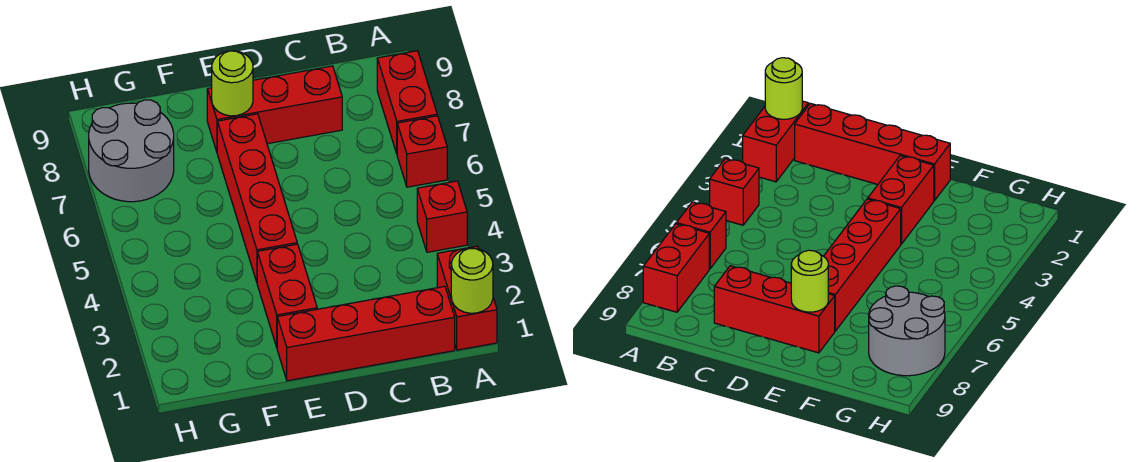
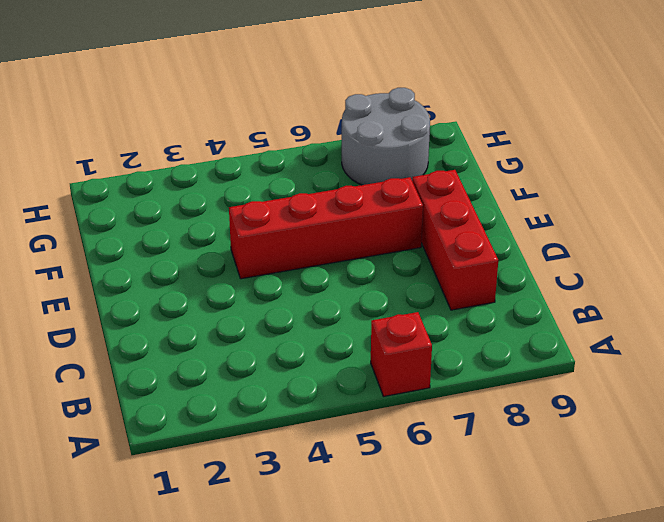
none -> red brick A1:A2 level 1
none -> red brick A4 level 1

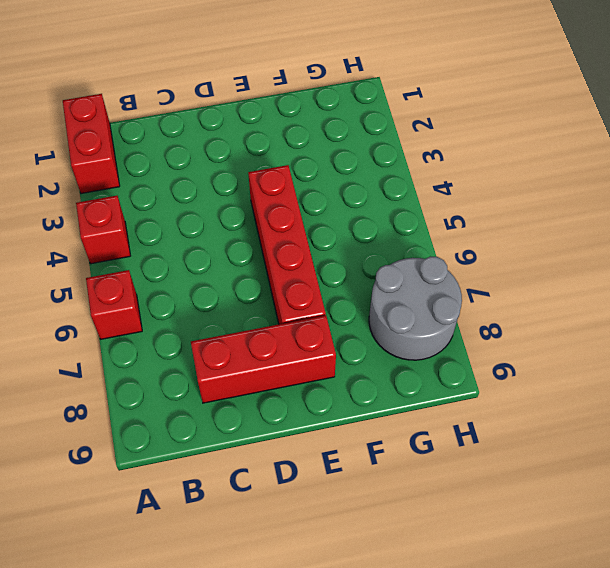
none -> red brick A7:A8 level 1
none -> red brick B1:E1 level 1

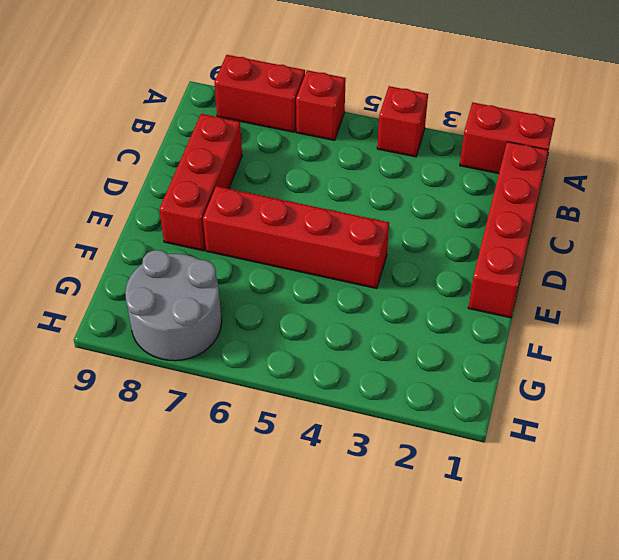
none -> red brick E2:E3 level 1
none -> lime round brick A1 level 2

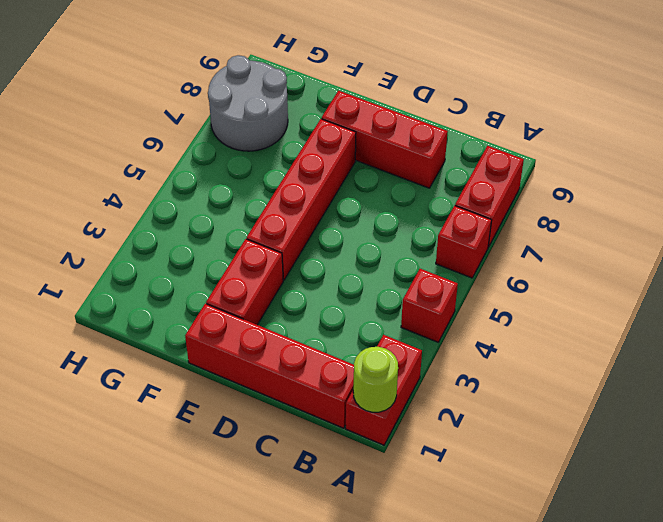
none -> lime round brick E8 level 2

